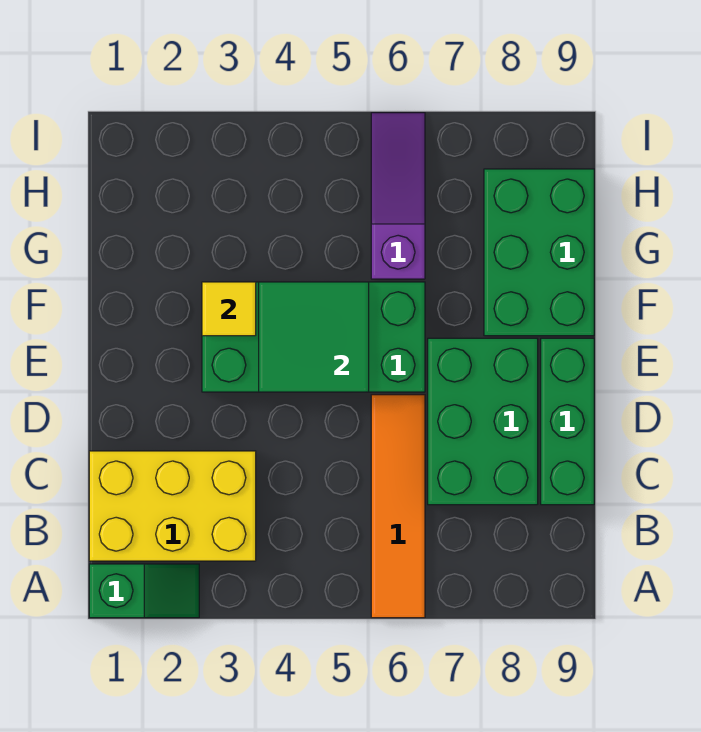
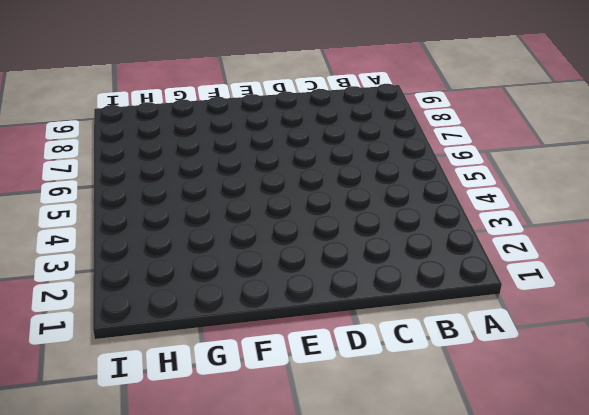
none -> green slope A1:A2 level 1 top 1
none -> orange tile A6:D6 level 1

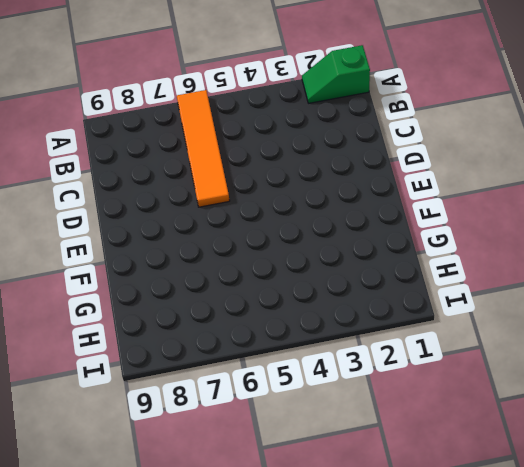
none -> yellow brick B1:C3 level 1
none -> green brick C7:E8 level 1

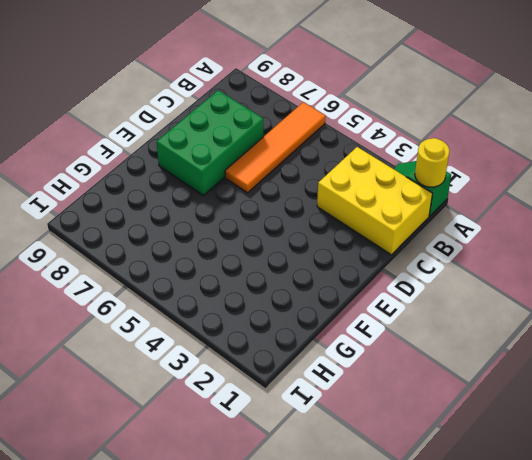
yellow round brick A1 level 2 -> none
none -> green brick C9:E9 level 1
none -> green brick E3:F6 level 1

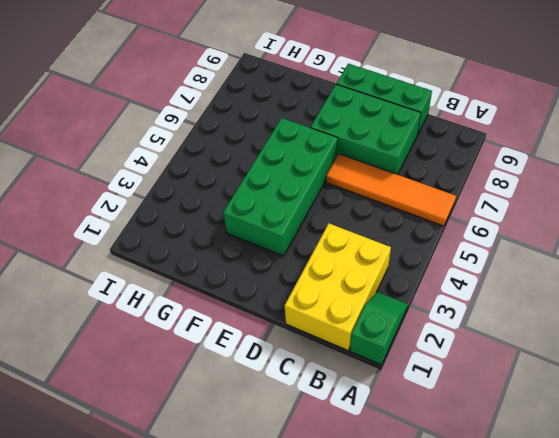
none -> green brick F8:H9 level 1
none -> purple slope G6:I6 level 1 top G

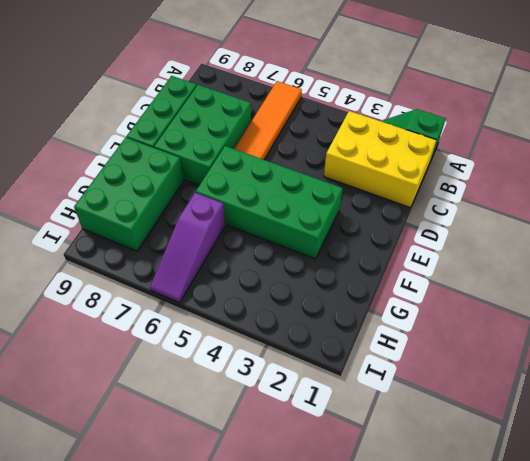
none -> green tile E4:F5 level 2
none -> yellow tile F3 level 2

